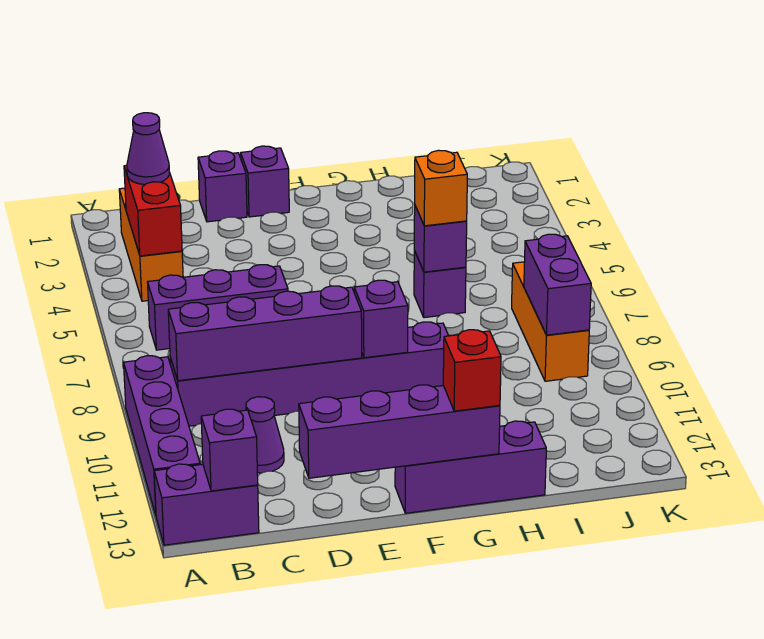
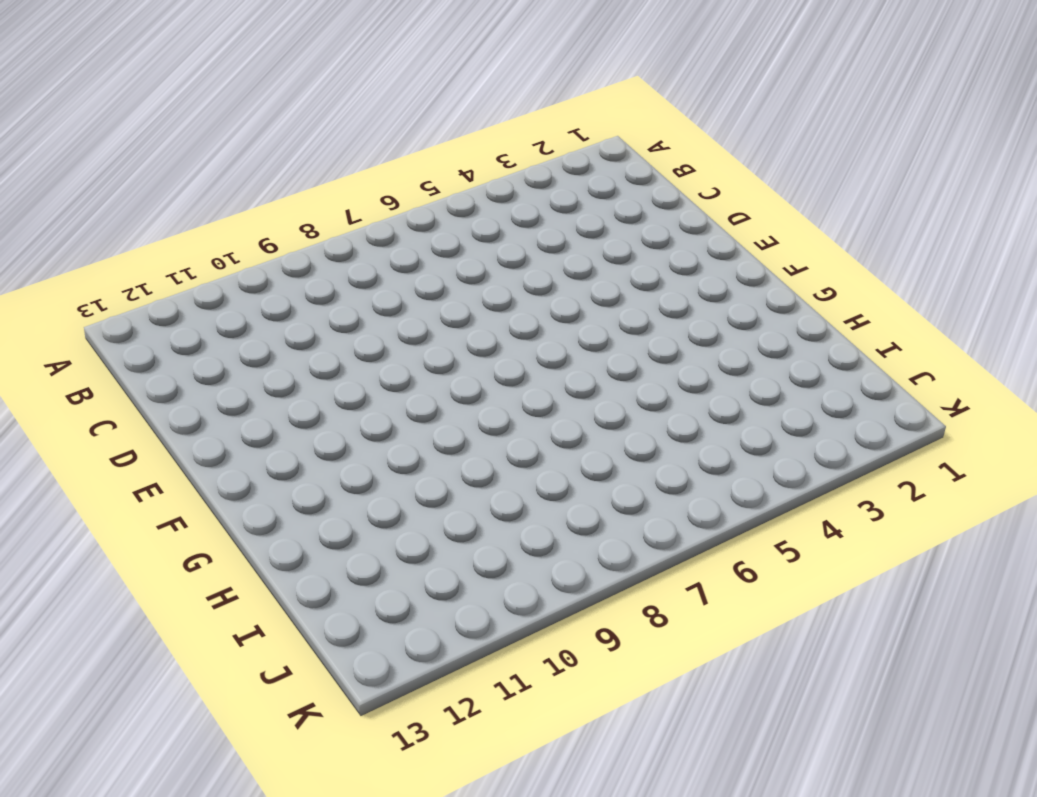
none -> purple brick A9:A12 level 1
none -> purple brick A13:B13 level 1
none -> orange brick B2:B4 level 1

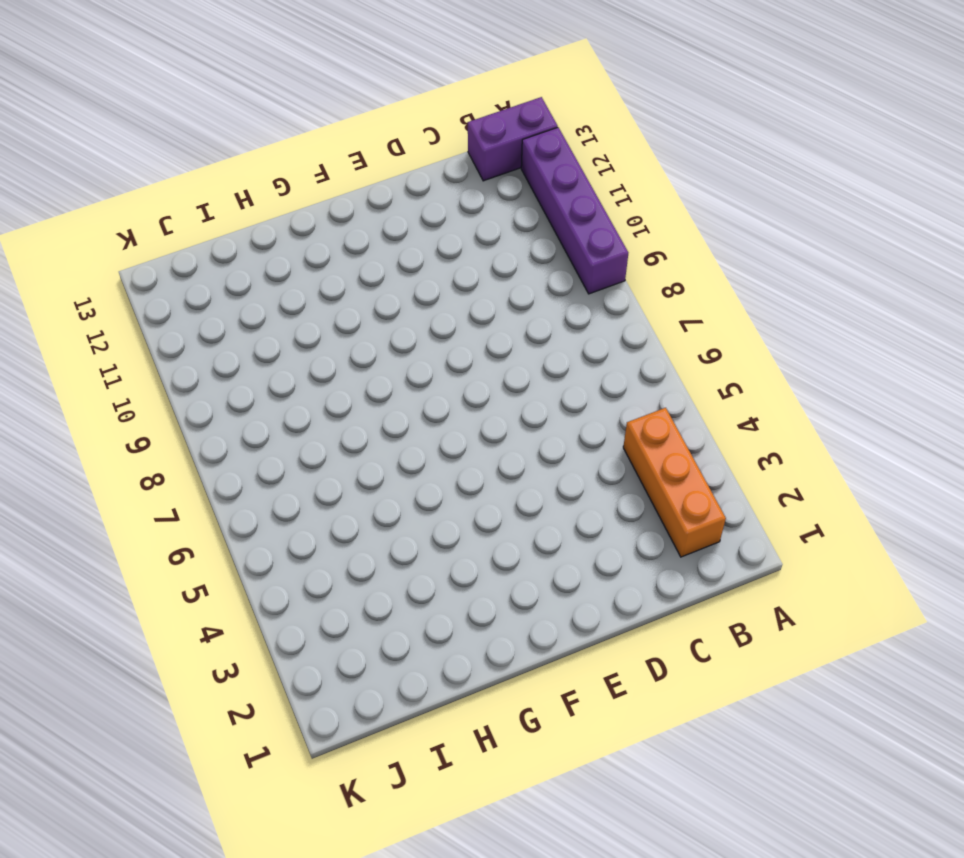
none -> purple brick B6:D6 level 1
none -> purple brick B9:G9 level 1
none -> purple cone C11 level 1

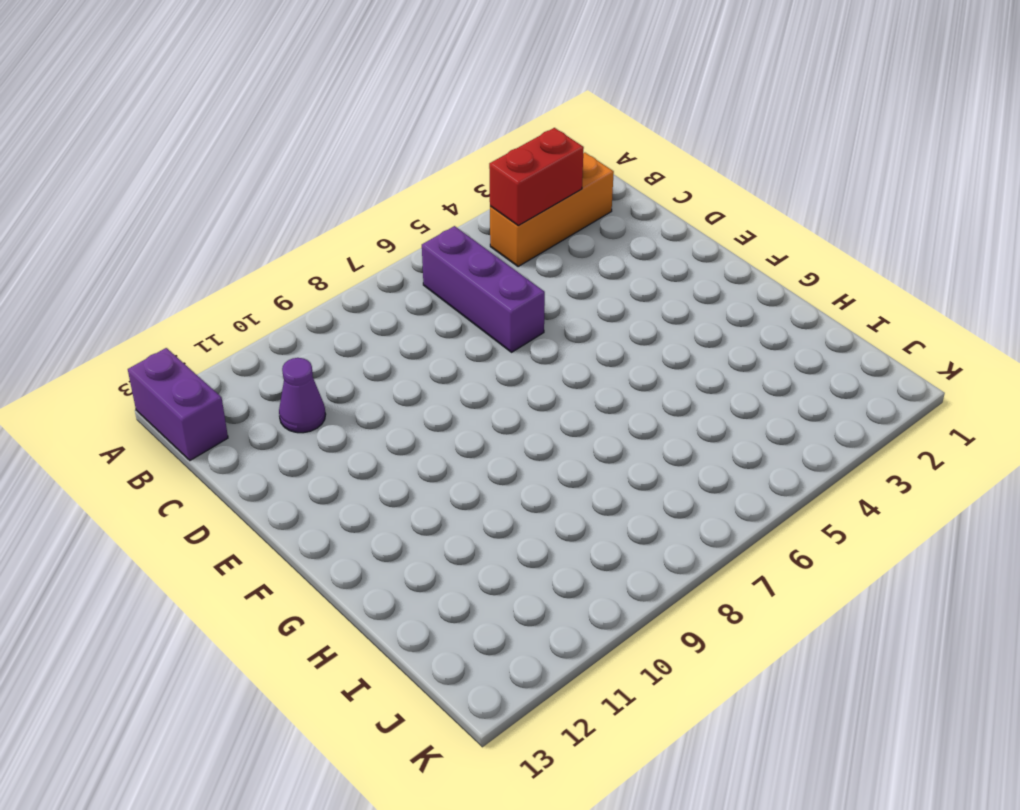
none -> purple brick A9:A12 level 1
none -> purple brick B9:G9 level 1
none -> purple brick D1 level 1

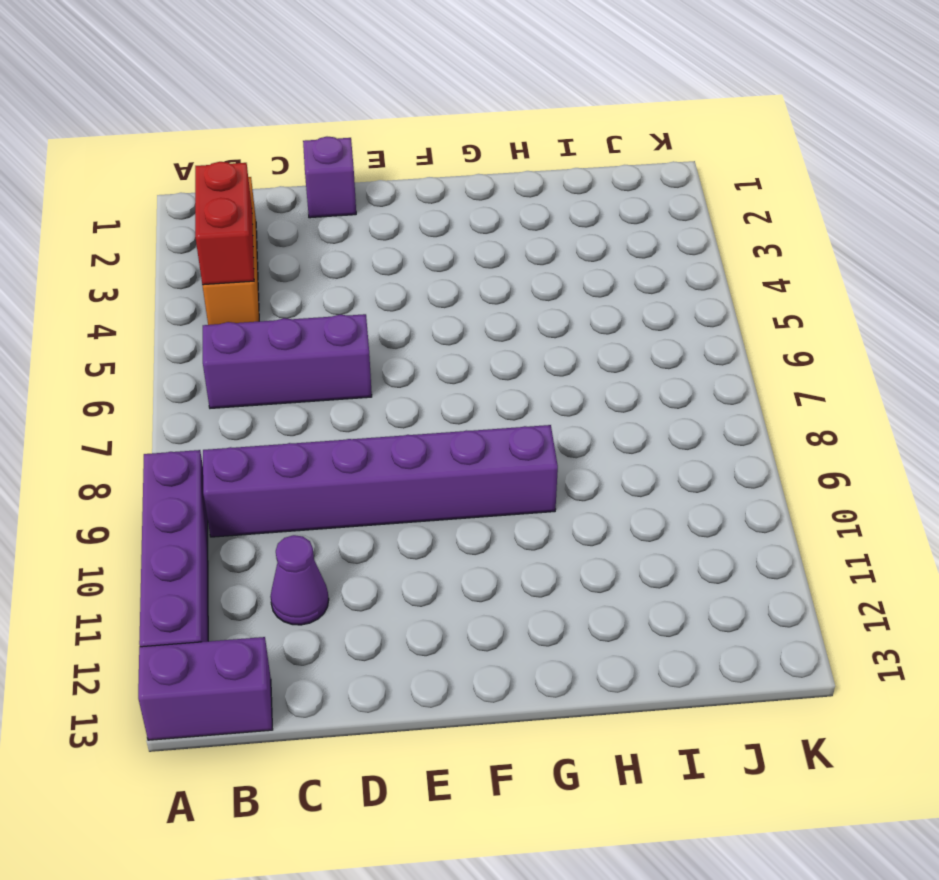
none -> purple brick E1 level 1
none -> purple brick F13:H13 level 1
none -> purple brick H6 level 1

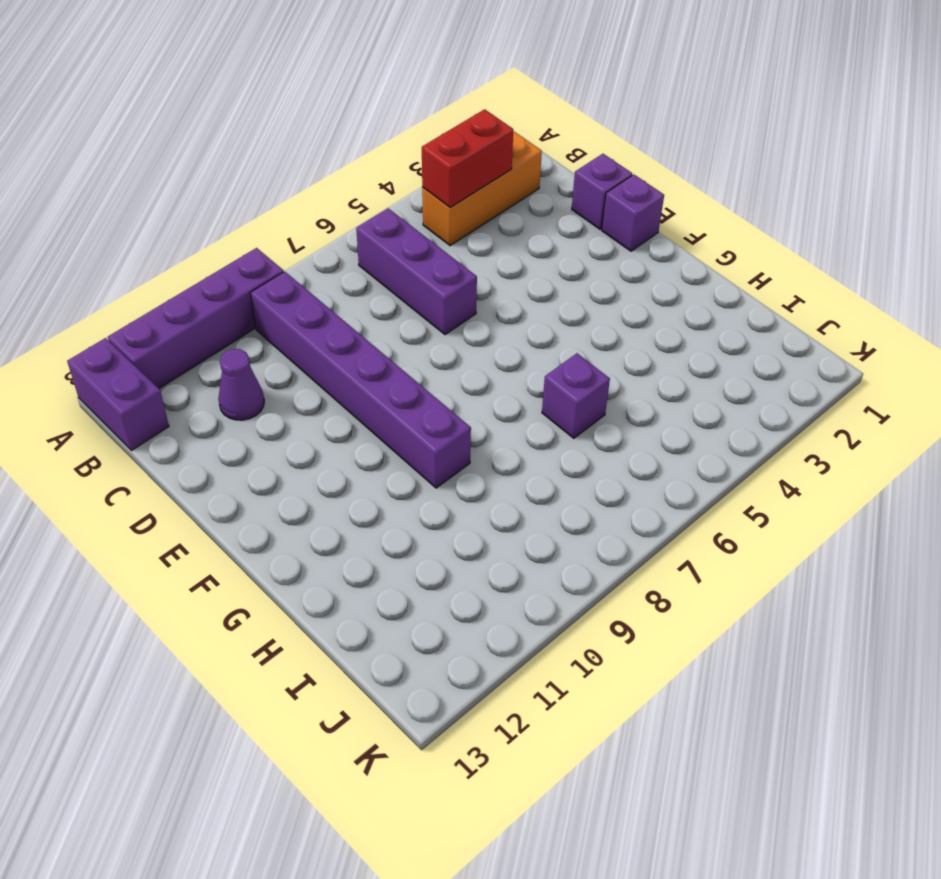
none -> purple brick F13:H13 level 1
none -> orange brick J7:J9 level 1
none -> purple brick B9:E9 level 2

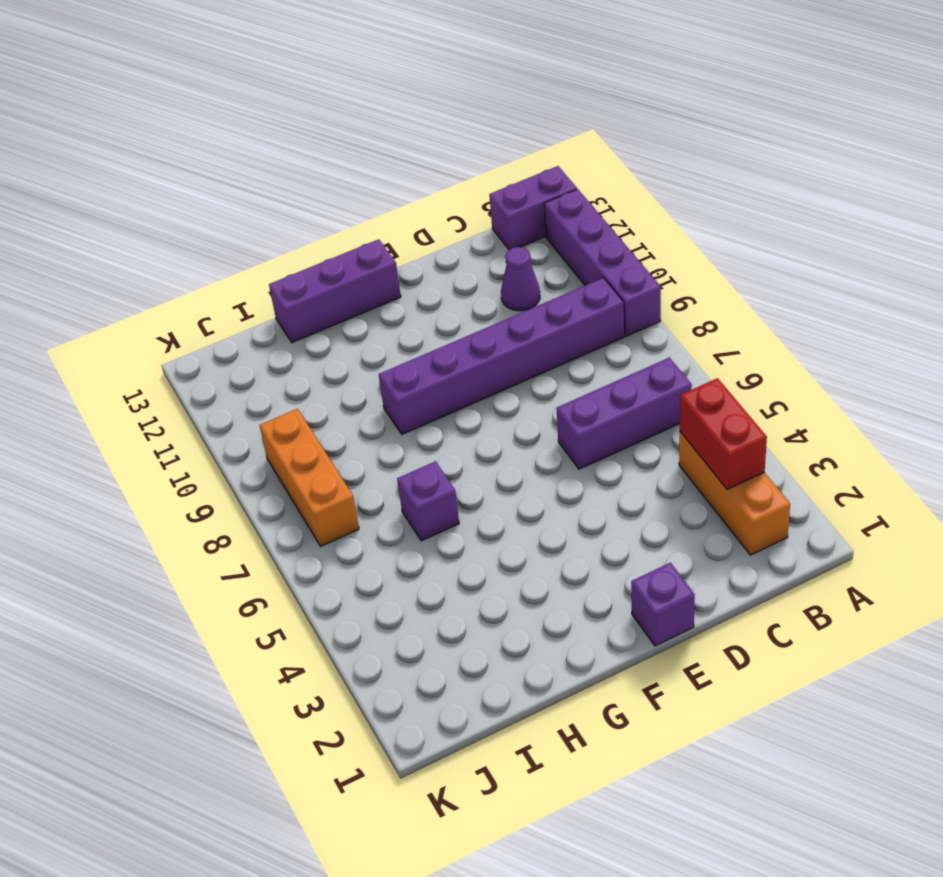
none -> purple brick D1 level 1
none -> purple brick B9:E9 level 2
none -> purple brick B13 level 2

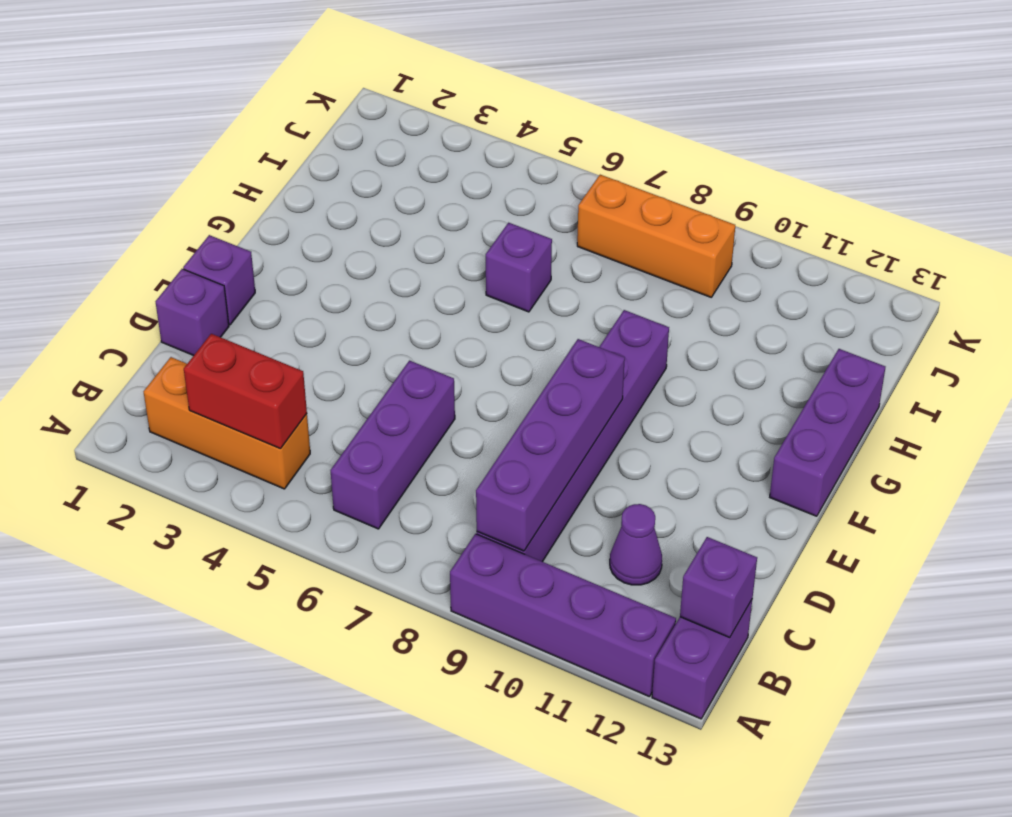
none -> purple brick D13:G13 level 2
none -> purple brick F9 level 2
none -> purple brick H6 level 2

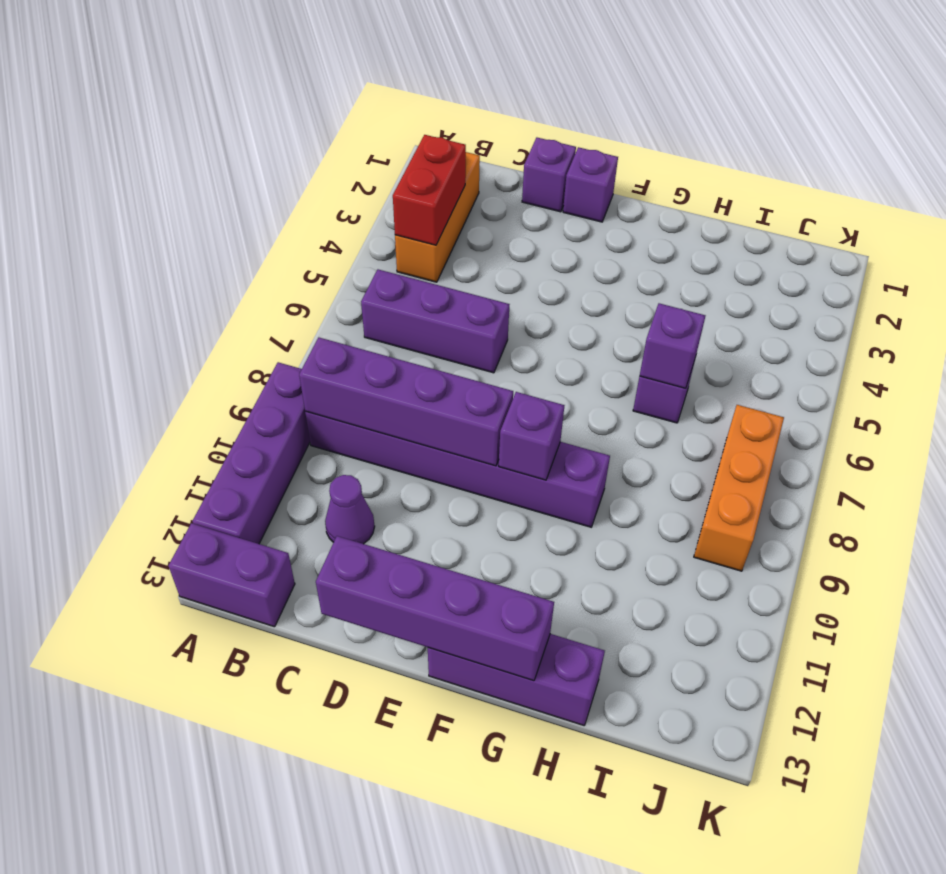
none -> purple brick B13 level 2
none -> purple brick J8:J9 level 2
none -> purple cone B3 level 3

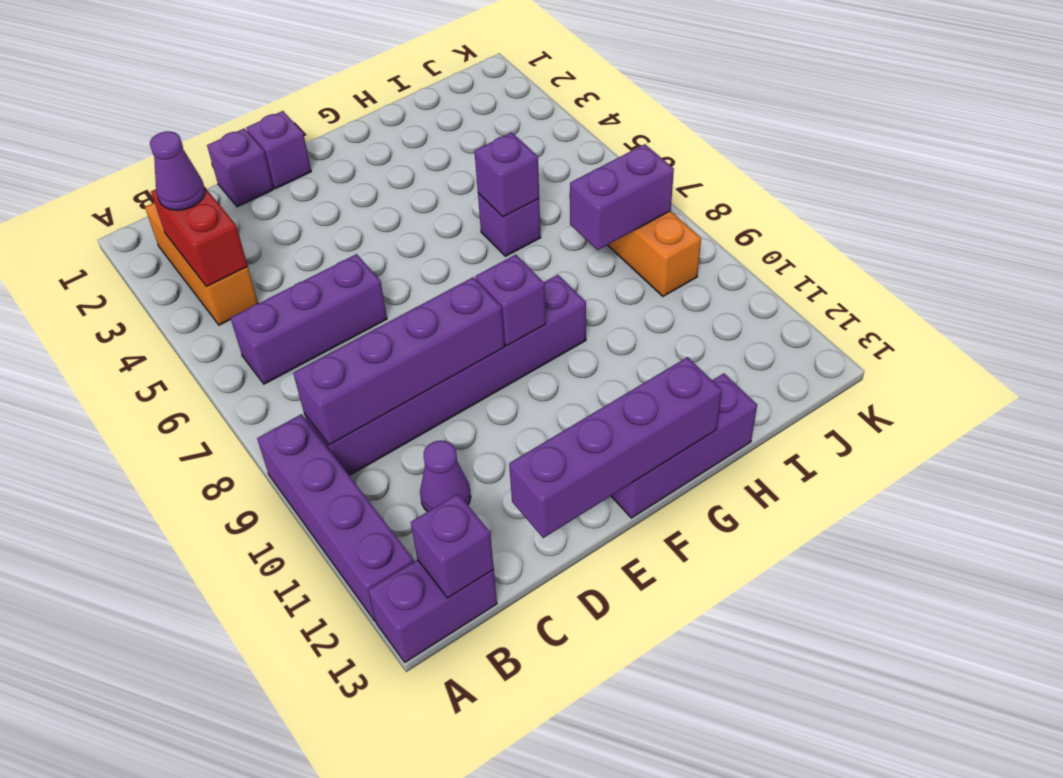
purple brick I8:J8 level 2 -> purple brick J8:J9 level 2
none -> red brick G13 level 3
none -> orange brick H6 level 3

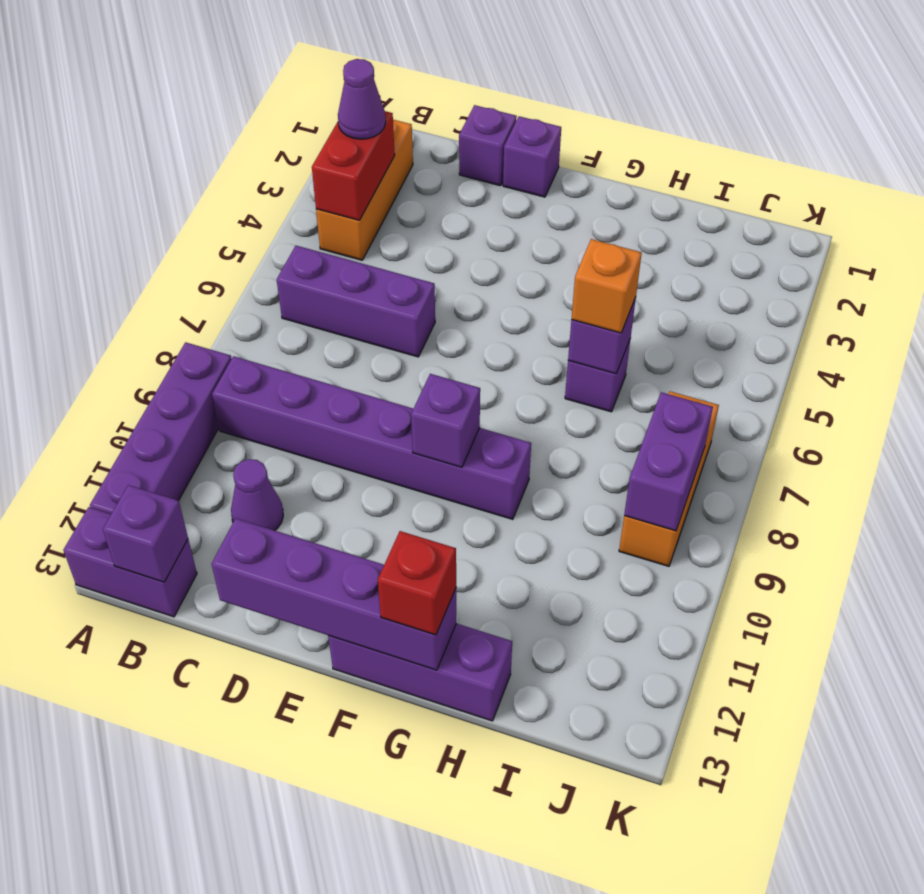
none -> purple brick B9:E9 level 2

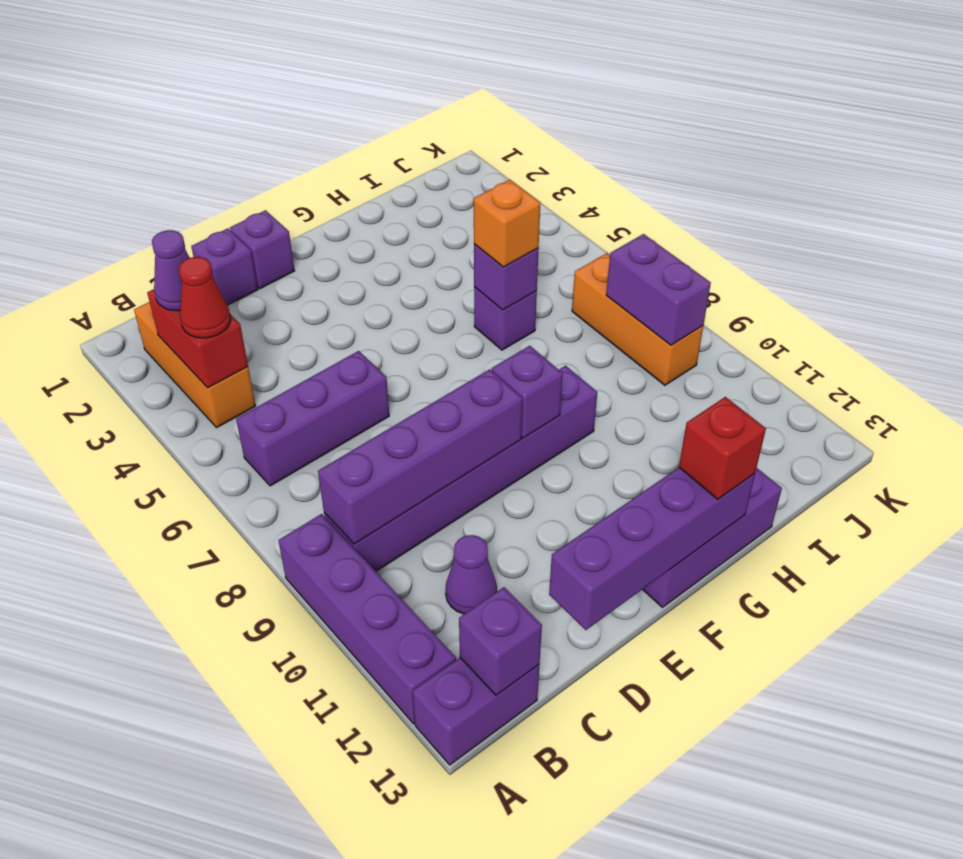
red cone B4 level 3 -> none

